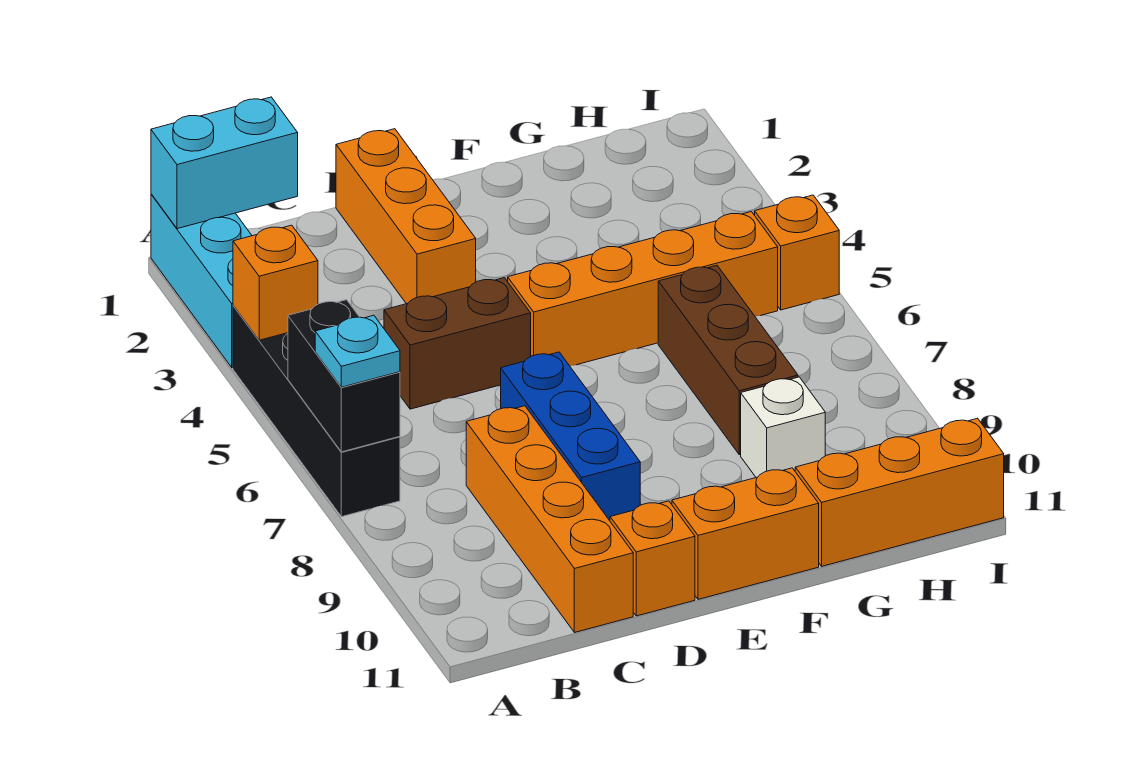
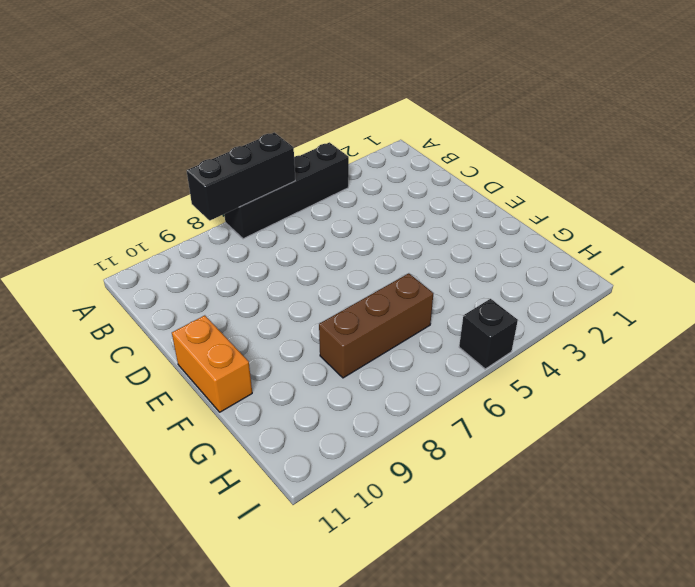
black brick A6:A8 level 2 -> black brick A6:A7 level 2
black brick I5 level 1 -> orange brick I5 level 1
none -> cyan brick A1:A3 level 1
none -> brown brick C5:D5 level 1
none -> orange brick C8:C11 level 1

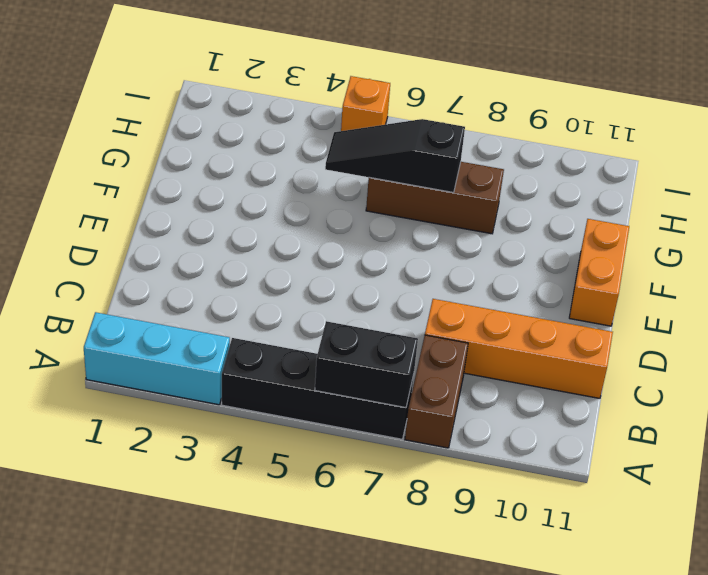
brown brick A8:B8 level 1 -> brown brick C5:D5 level 1
black slope G5:G7 level 2 top 7 -> none
none -> orange brick D1:D3 level 1
none -> blue brick D7:D9 level 1
none -> orange brick D11 level 1

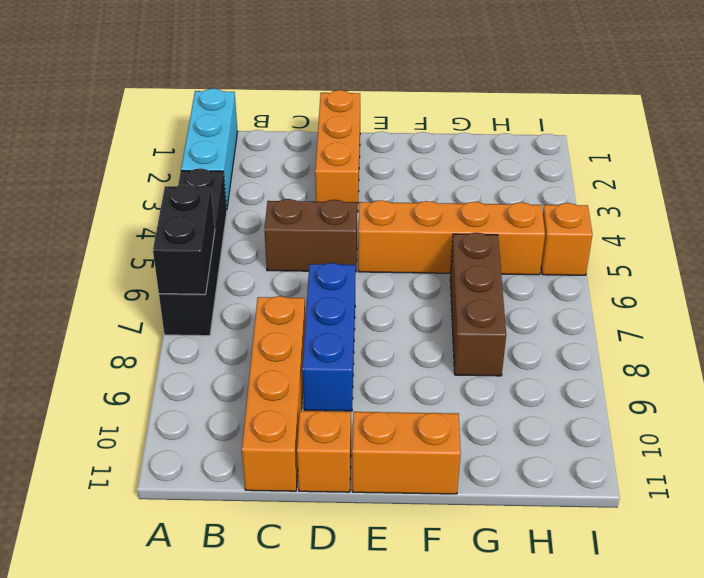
none -> white brick G9 level 1
none -> orange brick G11:I11 level 1
none -> cyan brick A1:B1 level 2

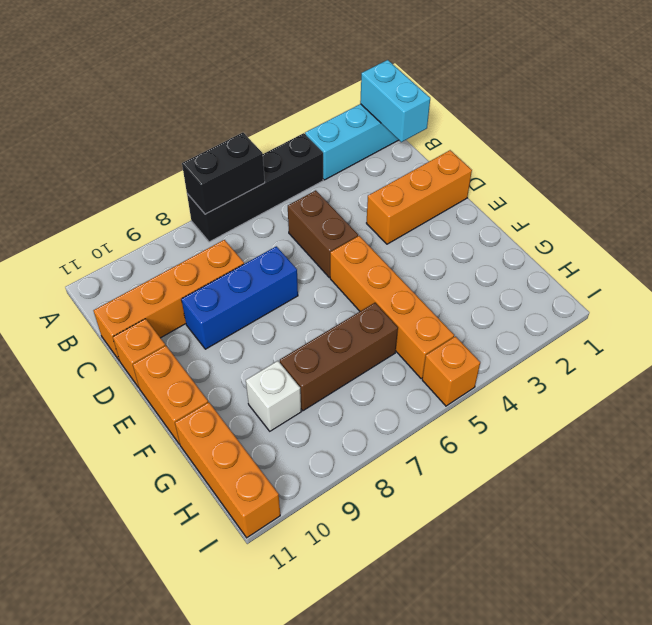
none -> orange brick A4 level 2
none -> cyan plate A7 level 3

